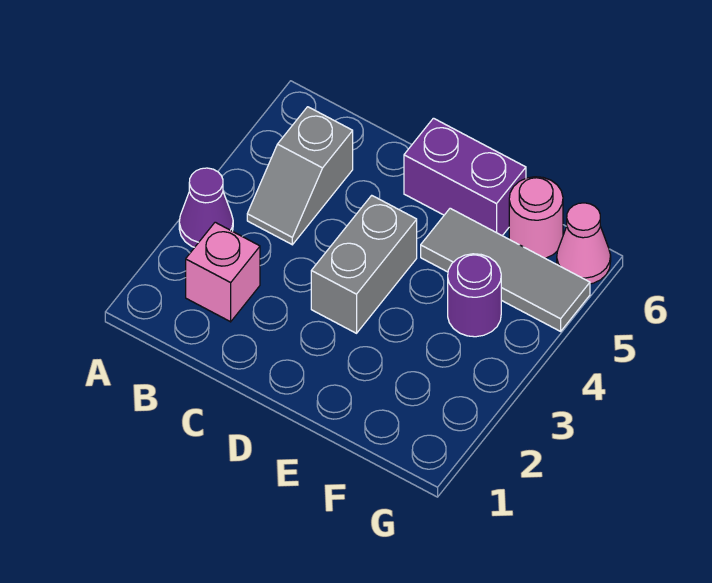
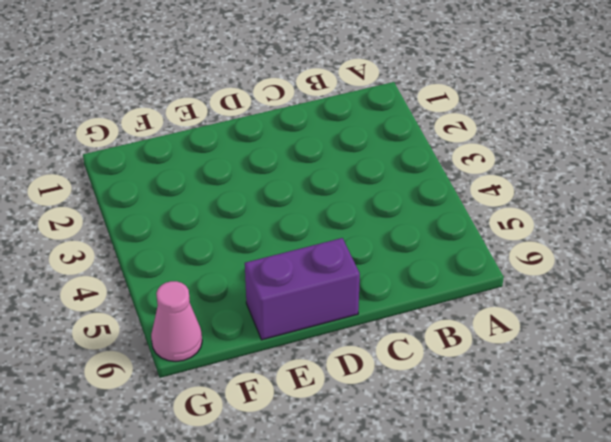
none -> purple cone A3 level 1
none -> pink brick B2 level 1

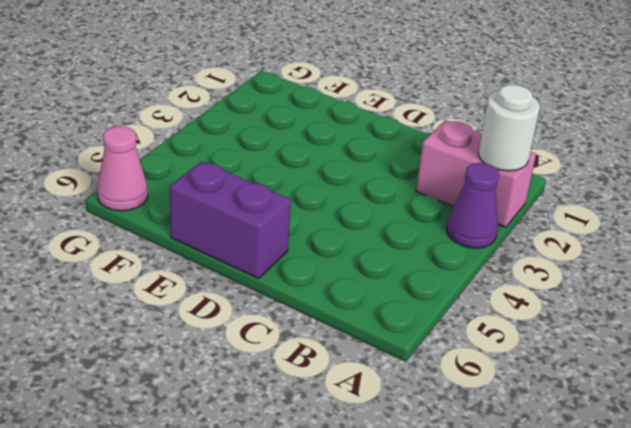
pink brick A2:B2 level 1 -> pink brick B2 level 1
white round brick A2 level 2 -> none
none -> grey slope B4:B5 level 1 top 5
none -> grey brick D3:D4 level 1

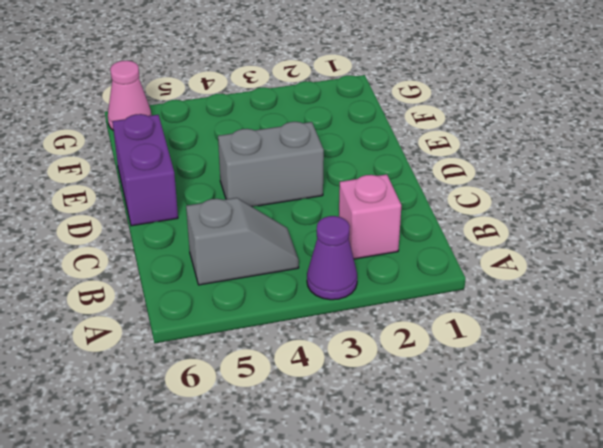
none -> grey tile E5:G5 level 1
none -> purple round brick F4 level 1

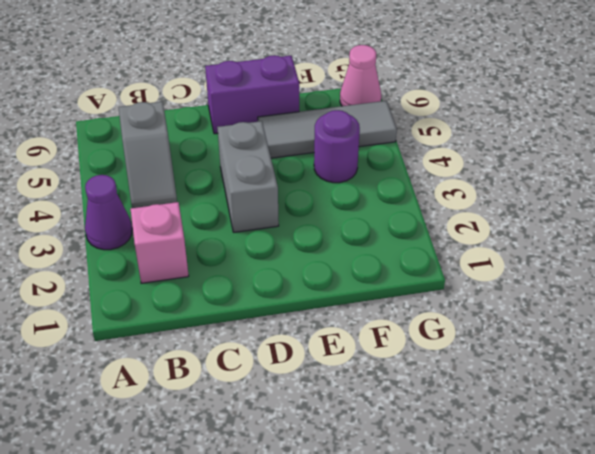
none -> pink round brick F6 level 1

